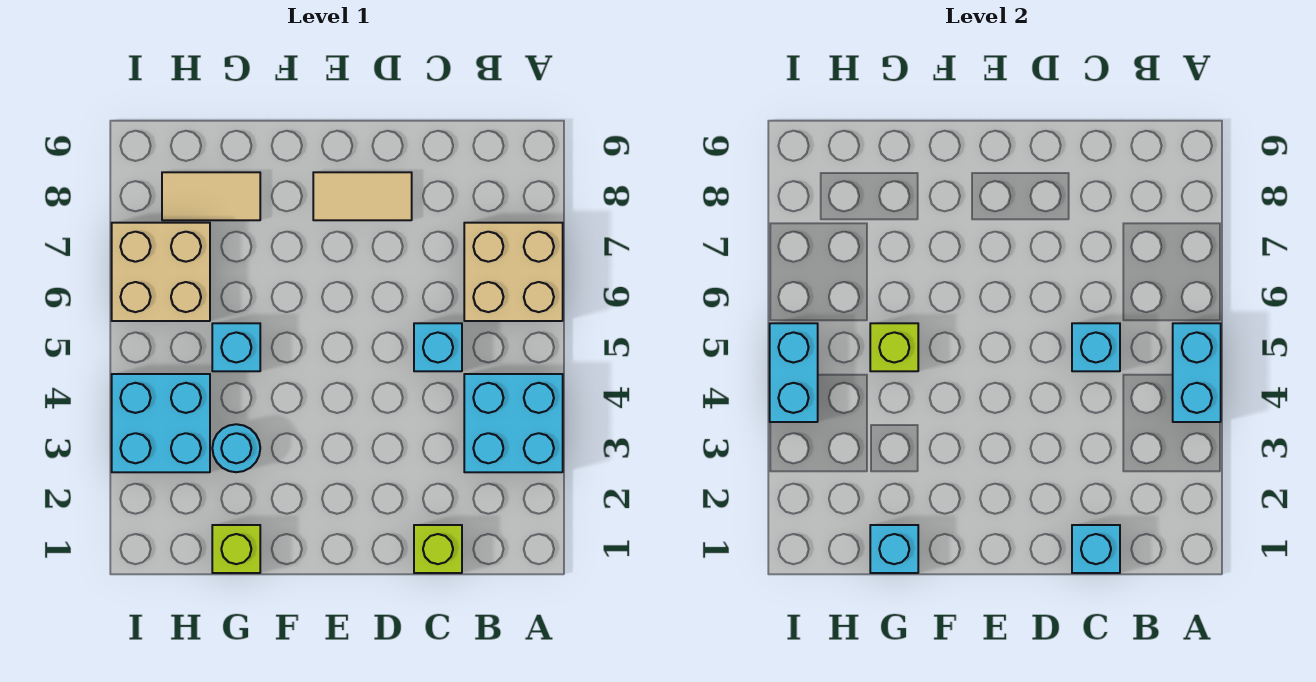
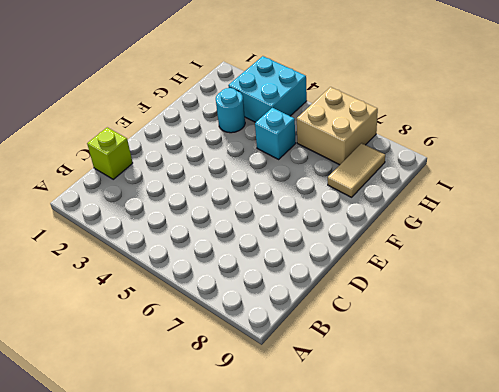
none -> cyan brick A3:B4 level 1
none -> tan brick A6:B7 level 1
none -> cyan brick C5 level 1

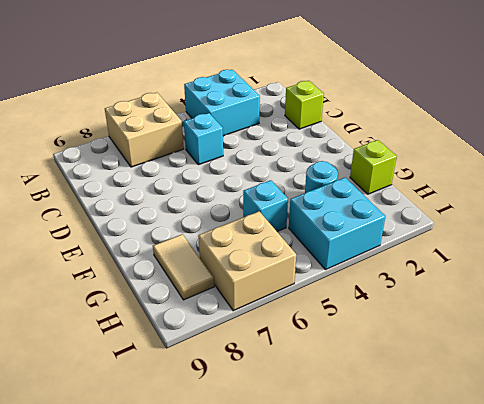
none -> tan tile D8:E8 level 1
none -> cyan brick A4:A5 level 2
none -> cyan brick C1 level 2

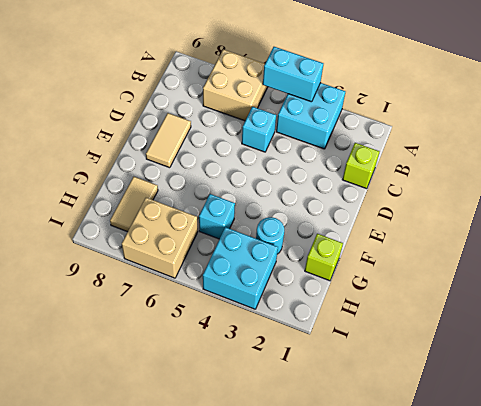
none -> cyan brick C1 level 2
none -> cyan brick C5 level 2
none -> cyan brick G1 level 2

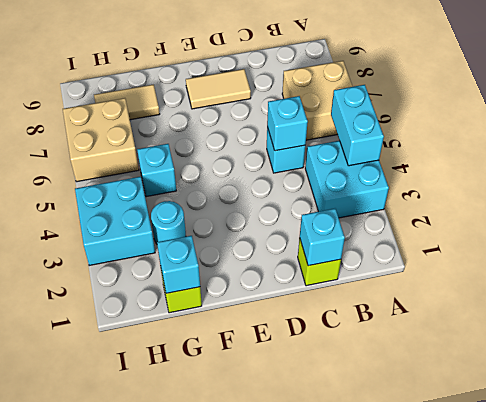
none -> lime brick G5 level 2
none -> cyan brick I4:I5 level 2

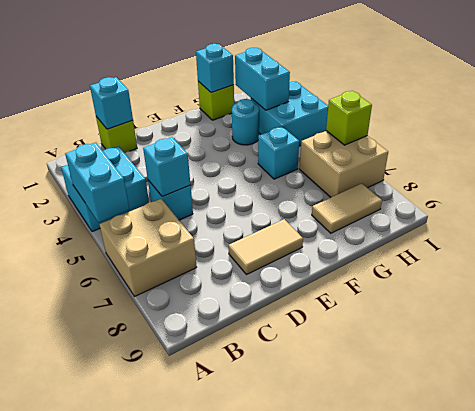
cyan brick H2:H3 level 2 -> cyan brick I4:I5 level 2
lime brick I6 level 2 -> lime brick G5 level 2

